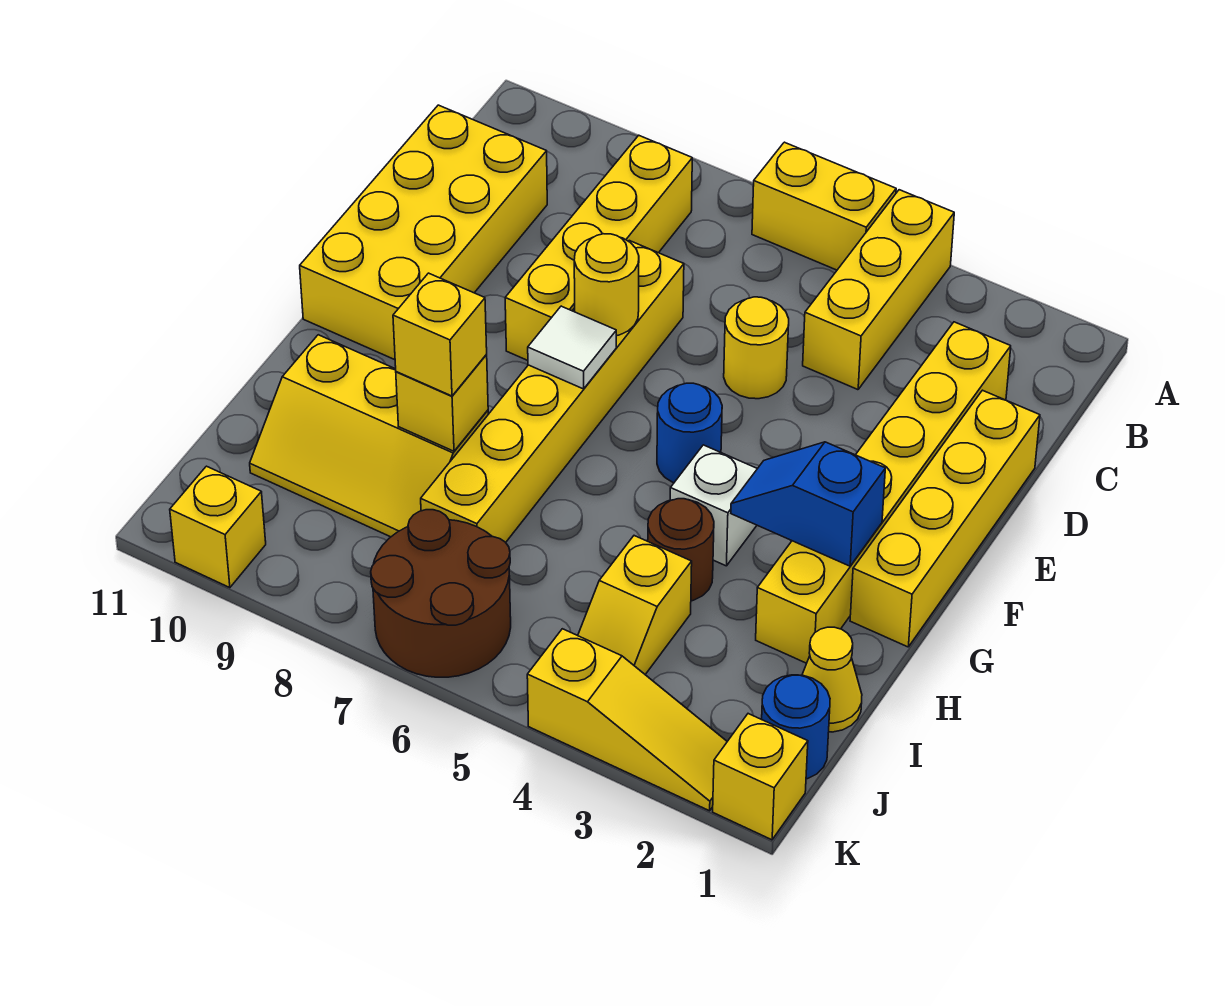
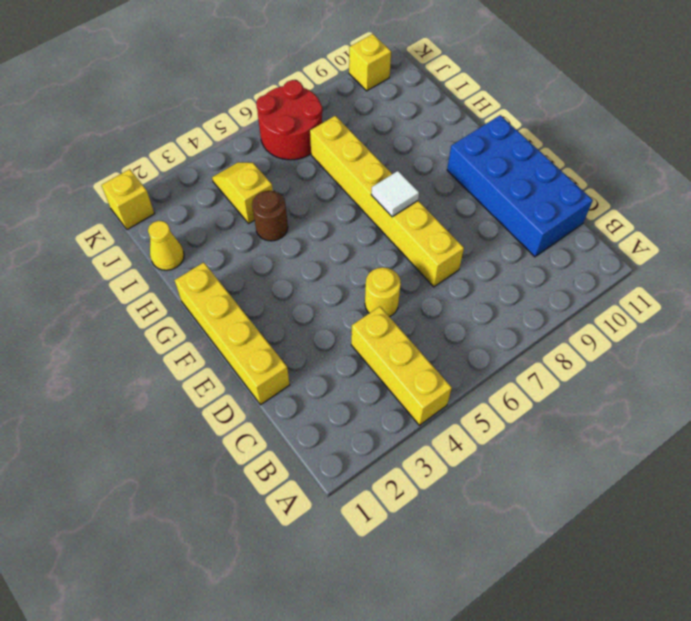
blue brick C10:F11 level 1 -> yellow brick C10:F11 level 1
red round brick J6:K7 level 1 -> brown round brick J6:K7 level 1
none -> yellow brick A5:A6 level 1
none -> yellow brick B8:E8 level 1
none -> yellow brick C2:H2 level 1

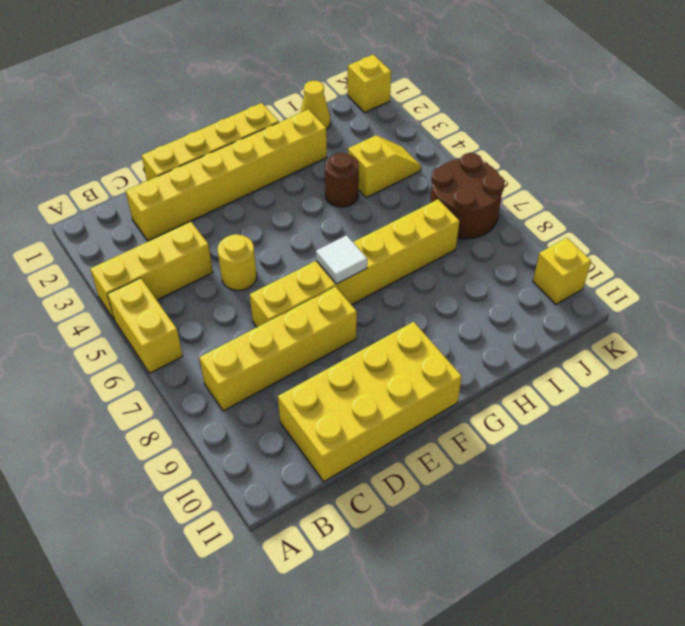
none -> blue round brick F5 level 1
none -> white brick G4 level 1
none -> yellow slope H8:I10 level 1 top H

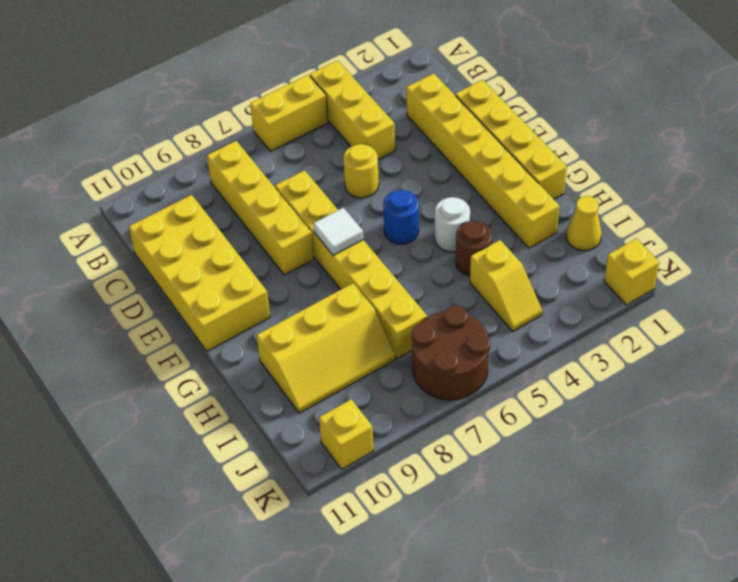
white round brick G4 level 1 -> white brick G4 level 1
none -> blue round brick J1 level 1
none -> yellow slope K2:K4 level 1 top 4
none -> yellow round brick E7 level 2

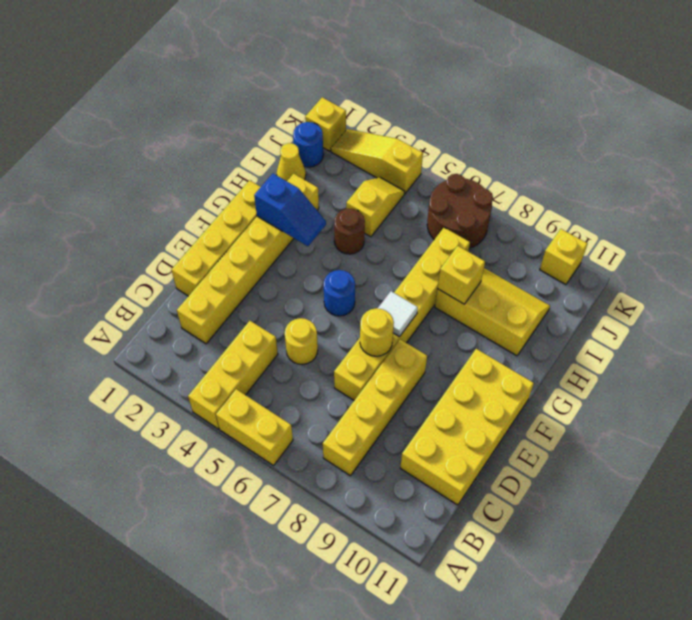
none -> white brick G4 level 1
none -> yellow brick H8 level 3

